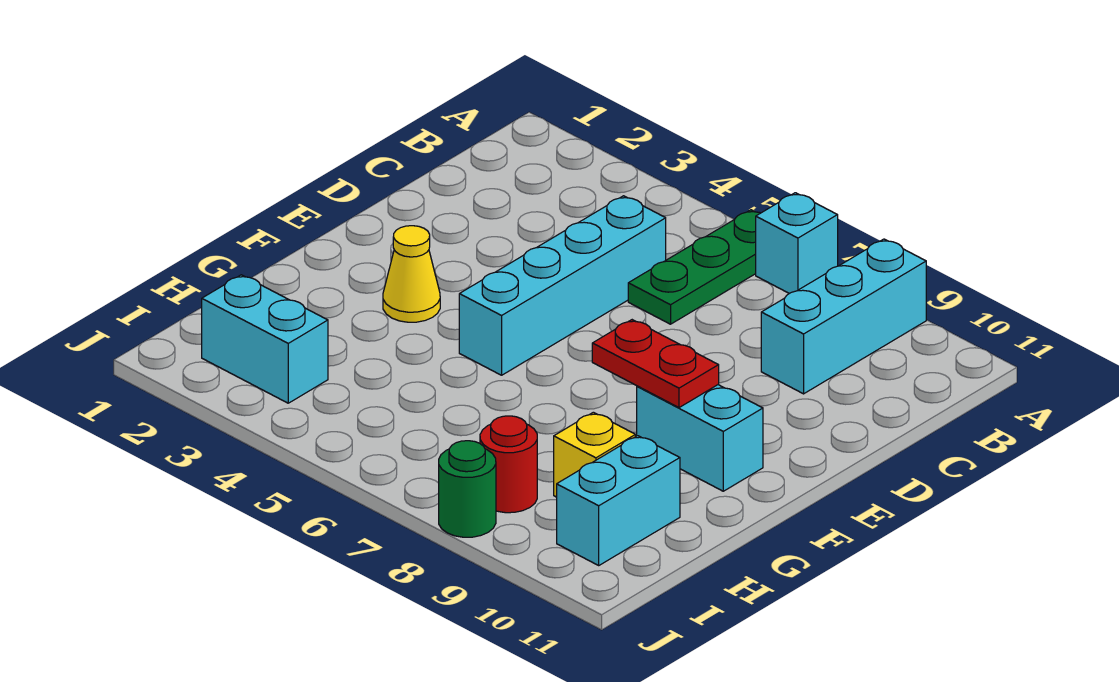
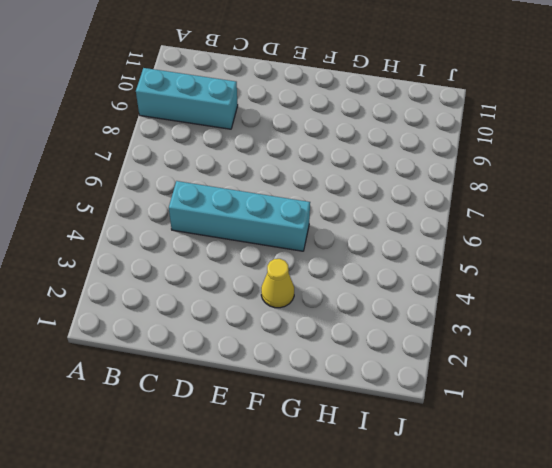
none -> green plate A6:C6 level 1
none -> cyan brick A7 level 1
none -> cyan brick F9:F10 level 1

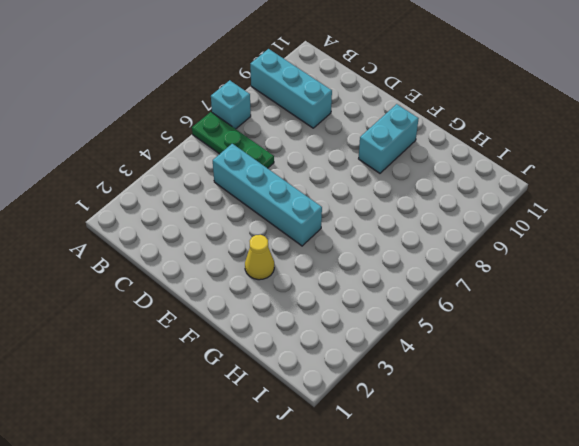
none -> yellow brick H9 level 1
none -> cyan brick H10:I10 level 1
none -> cyan brick I2:I3 level 1

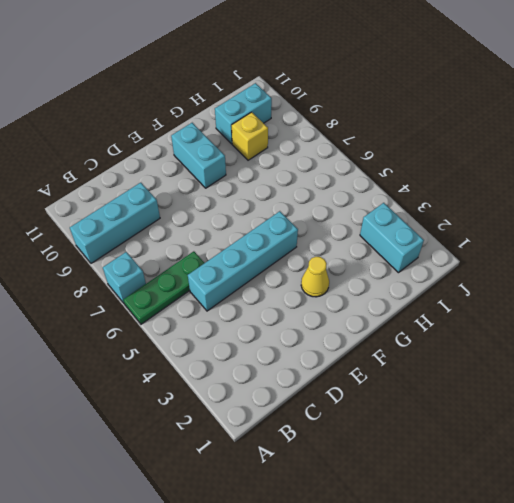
none -> red round brick I8 level 1
none -> green round brick J8 level 1
none -> red plate F8:F9 level 2

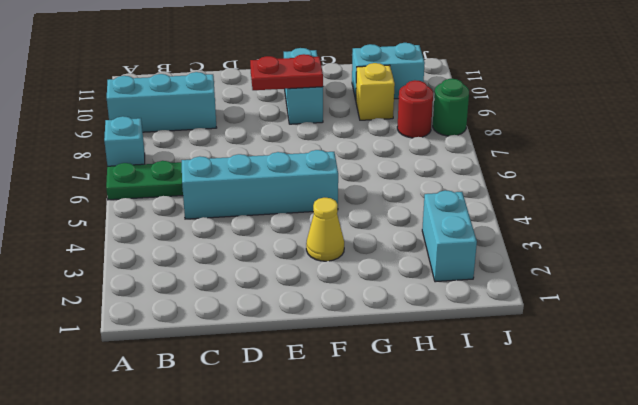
red plate E9:F9 level 2 -> red plate F8:F9 level 2

